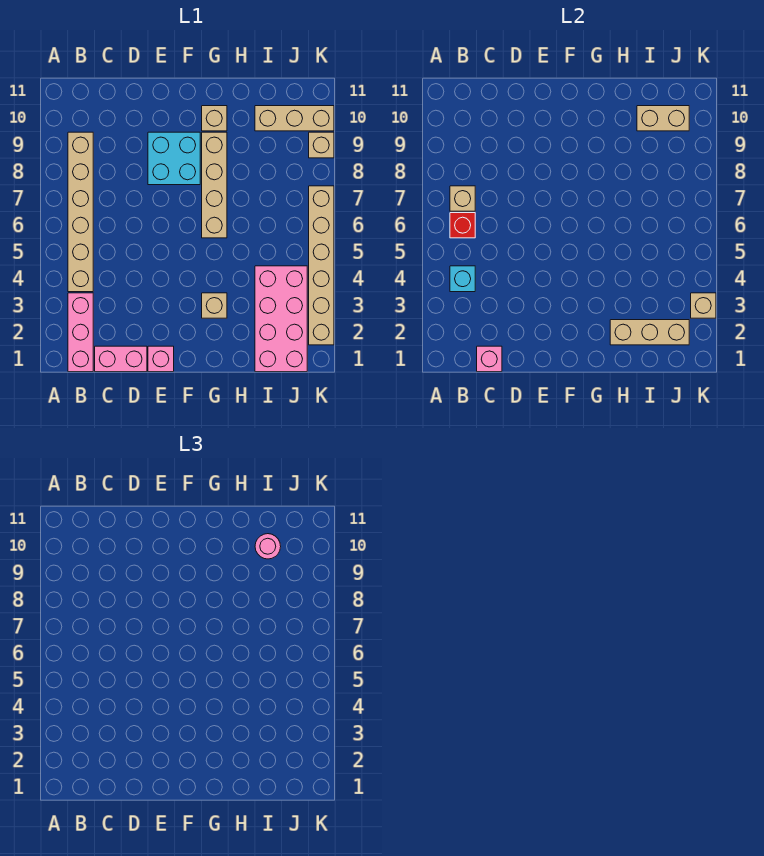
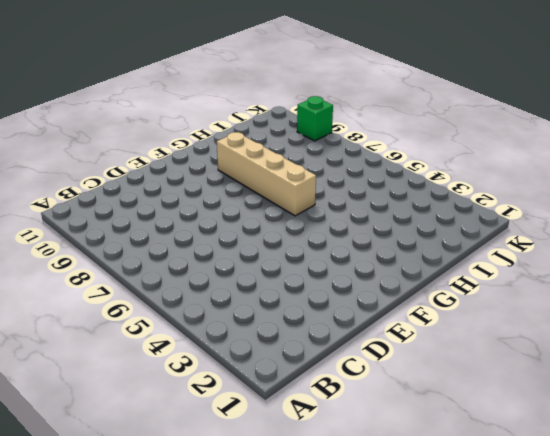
green brick K9 level 1 -> tan brick K9 level 1
none -> pink brick B1:B3 level 1
none -> tan brick B4:B9 level 1
none -> pink brick C1:D1 level 1

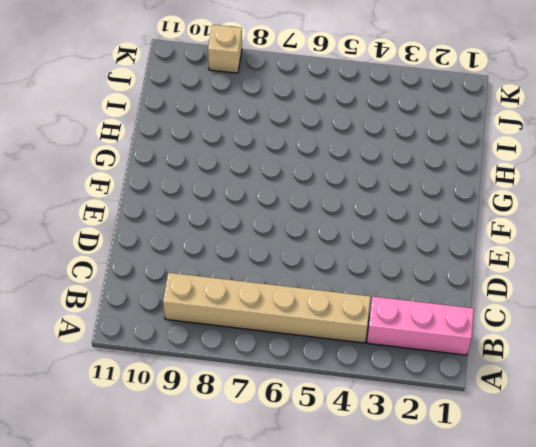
none -> pink brick C1:D1 level 1
none -> pink brick E1 level 1
none -> cyan brick E8:F9 level 1

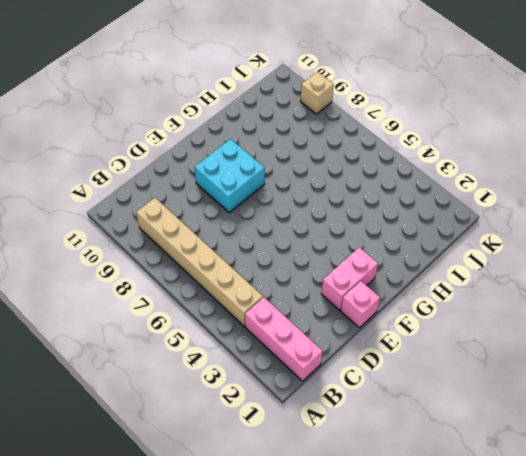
pink brick E2:F2 level 1 -> pink brick C1:D1 level 1
none -> tan brick G3 level 1
none -> tan brick G6:G9 level 1
none -> tan brick G10 level 1

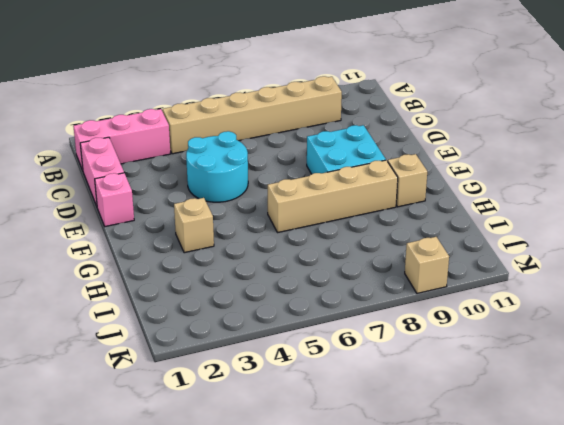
cyan round brick D4:E5 level 1 -> none
none -> pink brick I1:J4 level 1
none -> tan brick I10:K10 level 1
none -> tan brick K2:K7 level 1

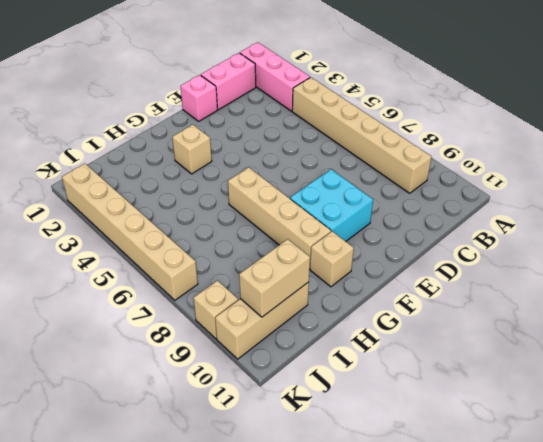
none -> pink brick I1:J4 level 1
none -> cyan brick B4 level 2
none -> red brick B6 level 2

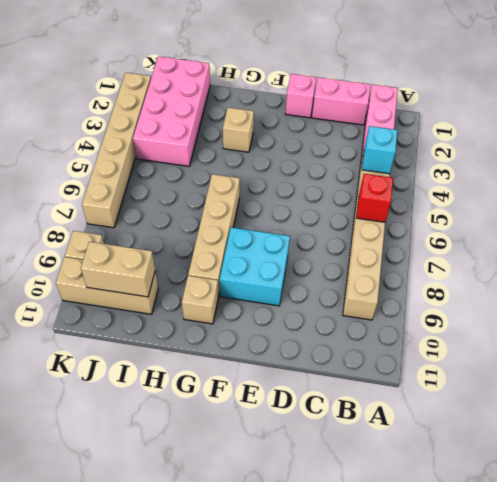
none -> tan brick B7 level 2
none -> pink brick C1 level 2
none -> tan brick H2:J2 level 2

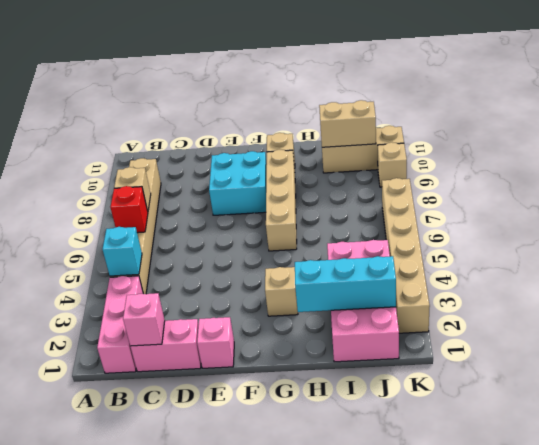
cyan brick H2:J2 level 2 -> tan brick H2:J2 level 2
none -> tan brick K3 level 2
none -> pink round brick I10 level 3

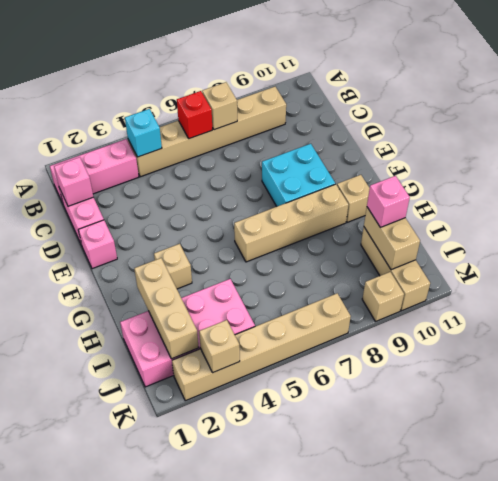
pink brick I10 level 3 -> pink round brick I10 level 3

